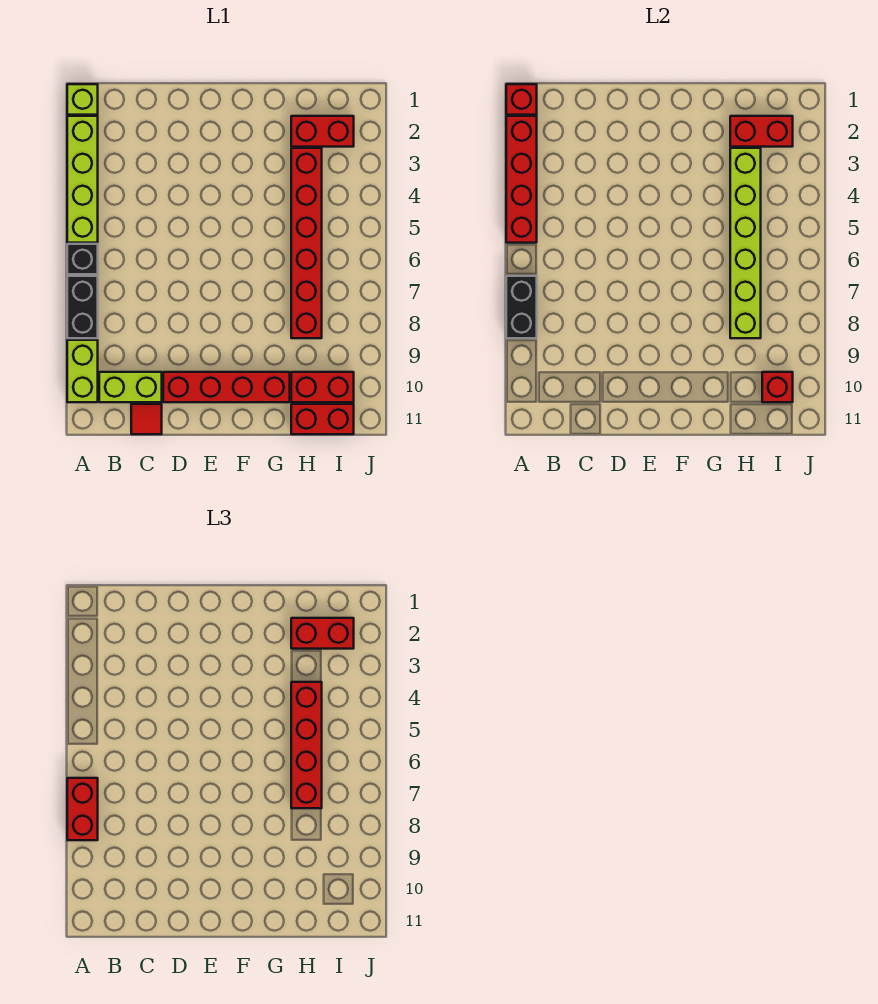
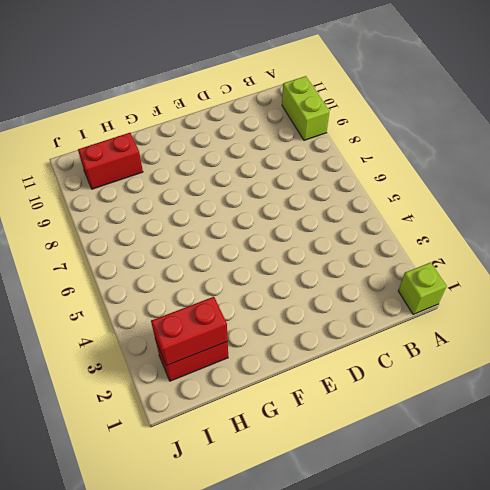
none -> lime brick A2:A5 level 1
none -> black brick A6 level 1
none -> black brick A7:A8 level 1

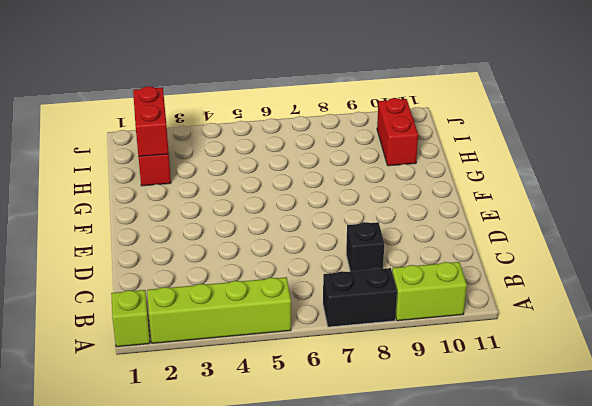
black brick C8 level 1 -> black brick A6 level 1
none -> lime brick B10:C10 level 1
none -> red tile C11 level 1
none -> red brick D10:G10 level 1

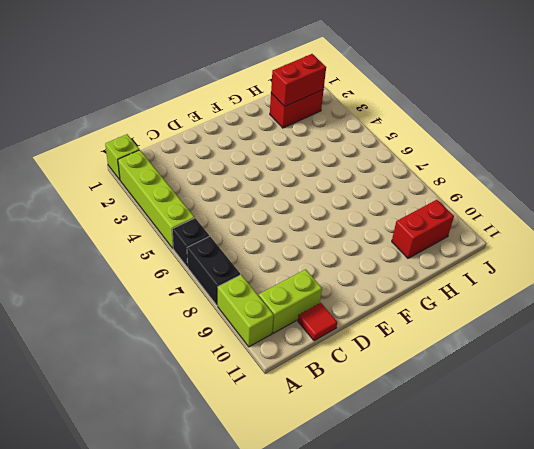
none -> red brick D10:G10 level 1
none -> red brick H3:H8 level 1
none -> red brick H11:I11 level 1

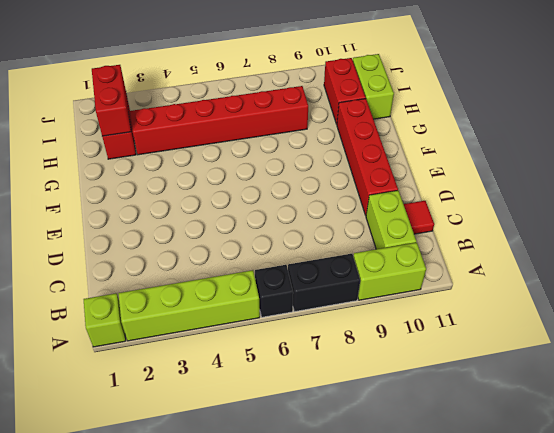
lime brick H11:I11 level 1 -> red brick H11:I11 level 1
none -> red brick A1 level 2
none -> red brick A2:A5 level 2
none -> black brick A7:A8 level 2

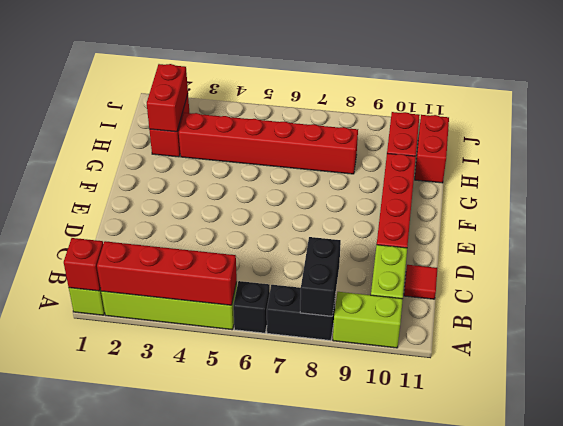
black brick A8:B8 level 2 -> black brick A7:A8 level 2
none -> lime brick H3:H8 level 2
none -> red brick I10 level 2
none -> red brick A7:A8 level 3

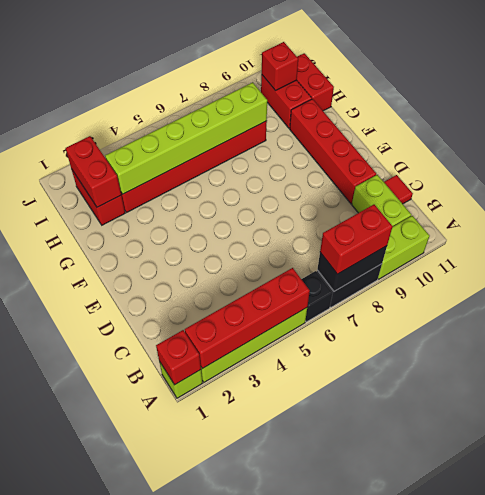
none -> red brick H2:I2 level 3
none -> red brick H4:H7 level 3

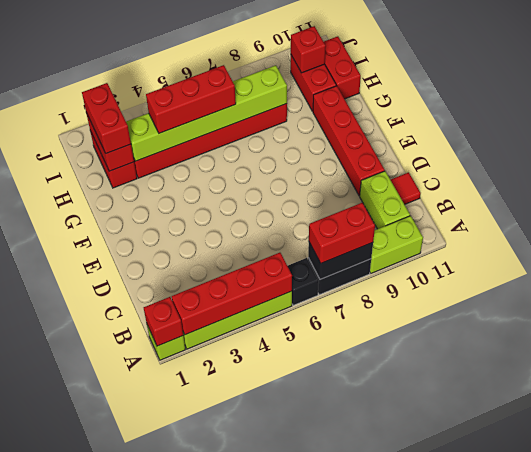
red brick H4:H6 level 3 -> red brick H4:H7 level 3

